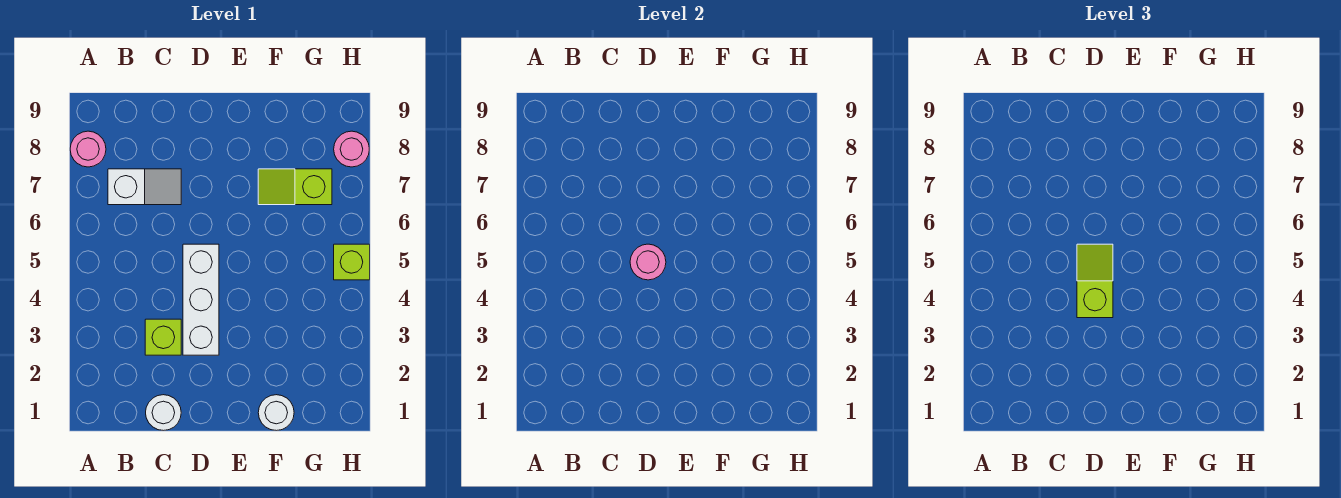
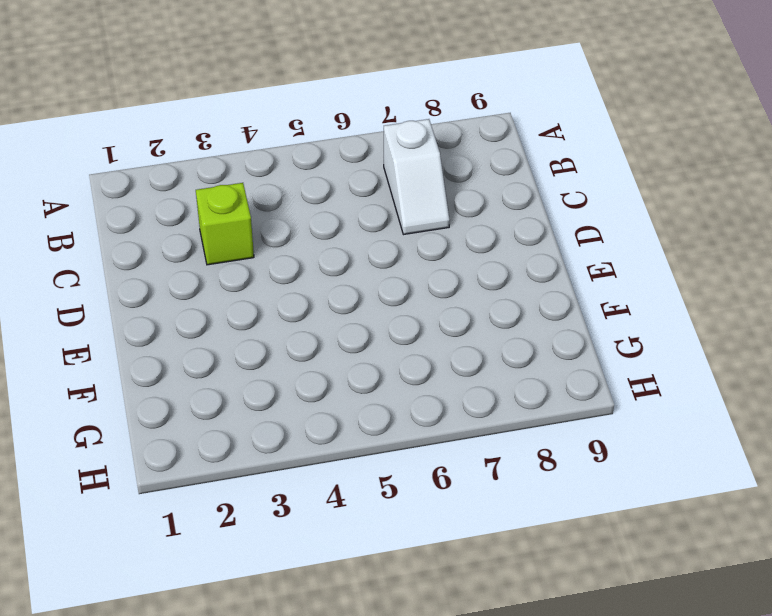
none -> pink round brick A8 level 1
none -> white round brick C1 level 1

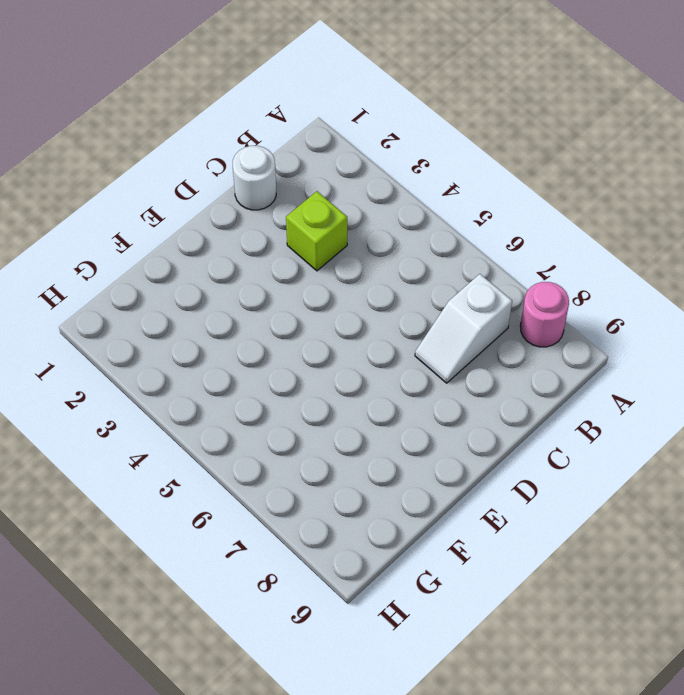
none -> white brick D3:D5 level 1
none -> white round brick F1 level 1

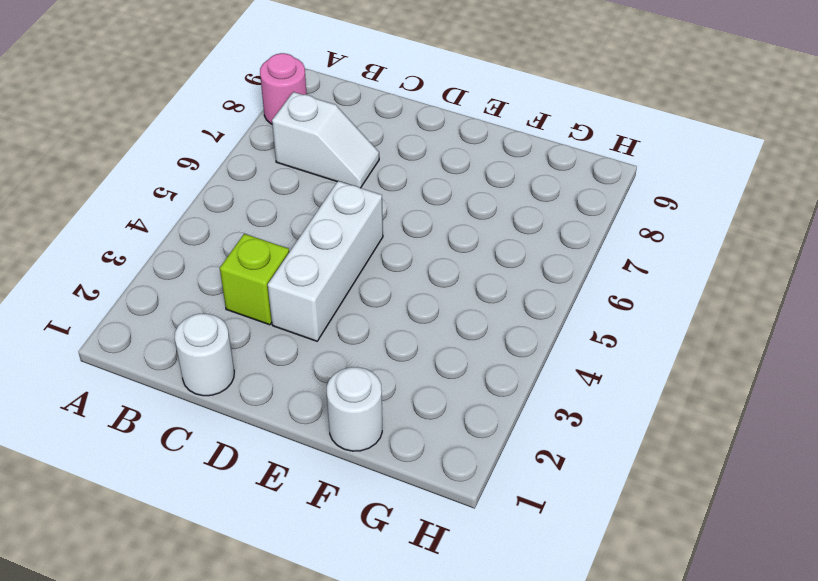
none -> lime slope F7:G7 level 1 top G
none -> lime brick H5 level 1

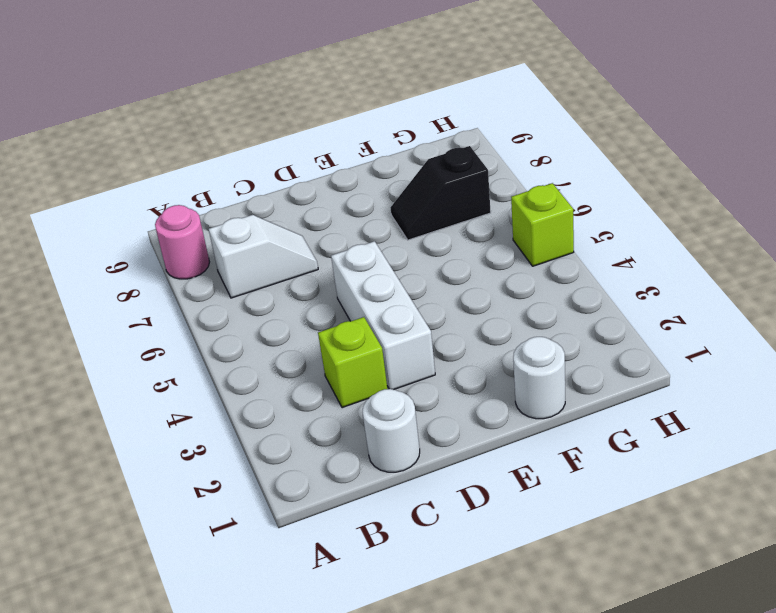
black slope F7:G7 level 1 top G -> lime slope F7:G7 level 1 top G
none -> pink round brick H8 level 1
none -> pink round brick D5 level 2

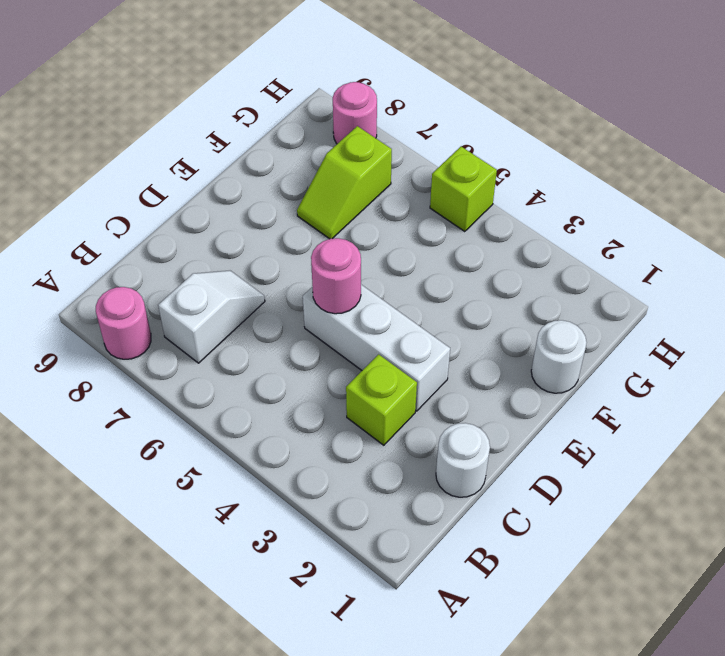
none -> lime slope D4:D5 level 3 top 4

